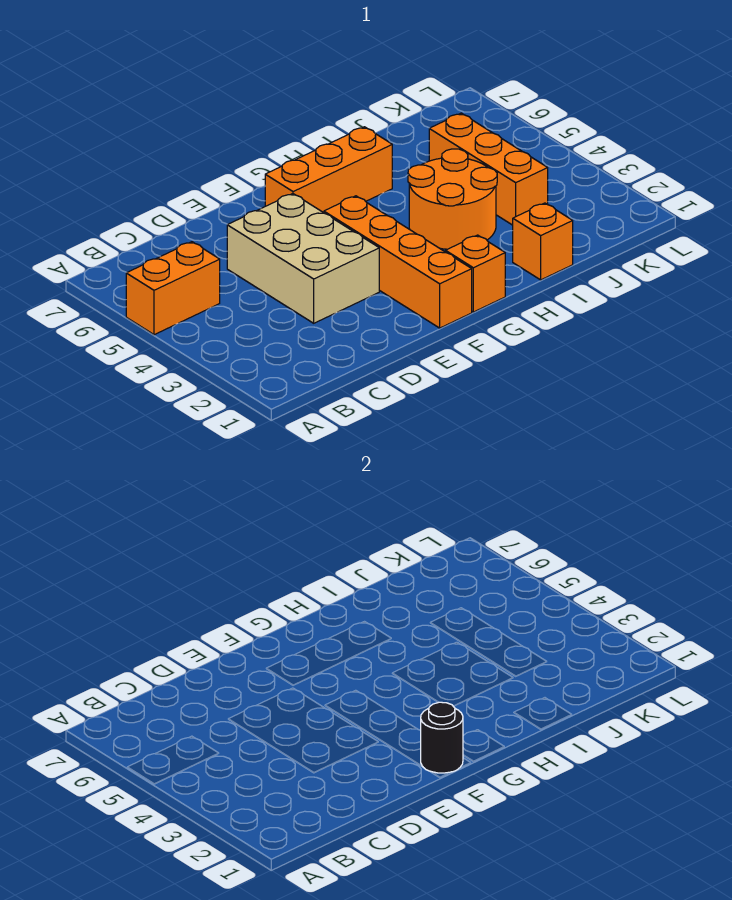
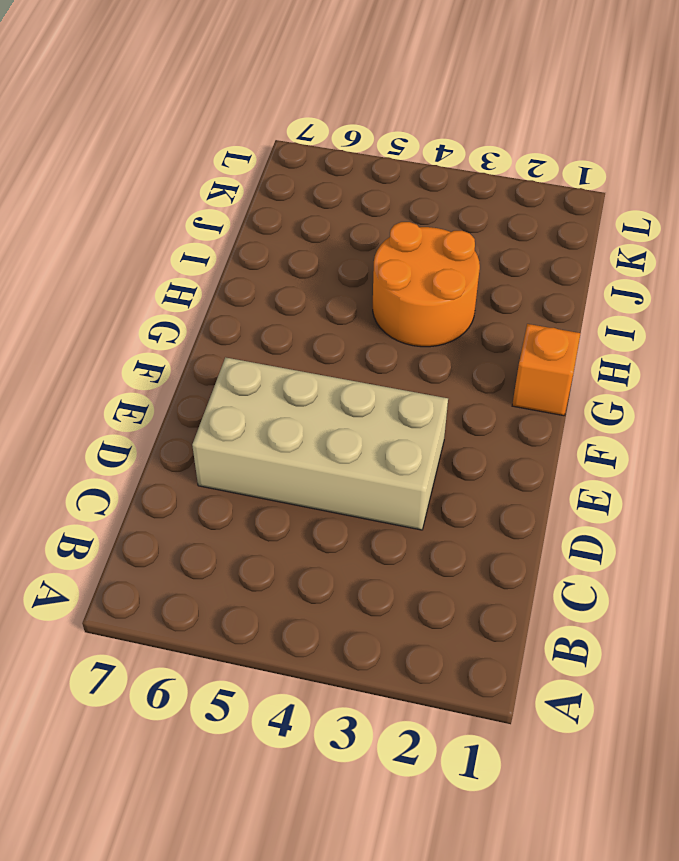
tan brick D3:E6 level 1 -> tan brick D3:E5 level 1
none -> orange brick A5:B5 level 1
none -> orange brick F1:F4 level 1

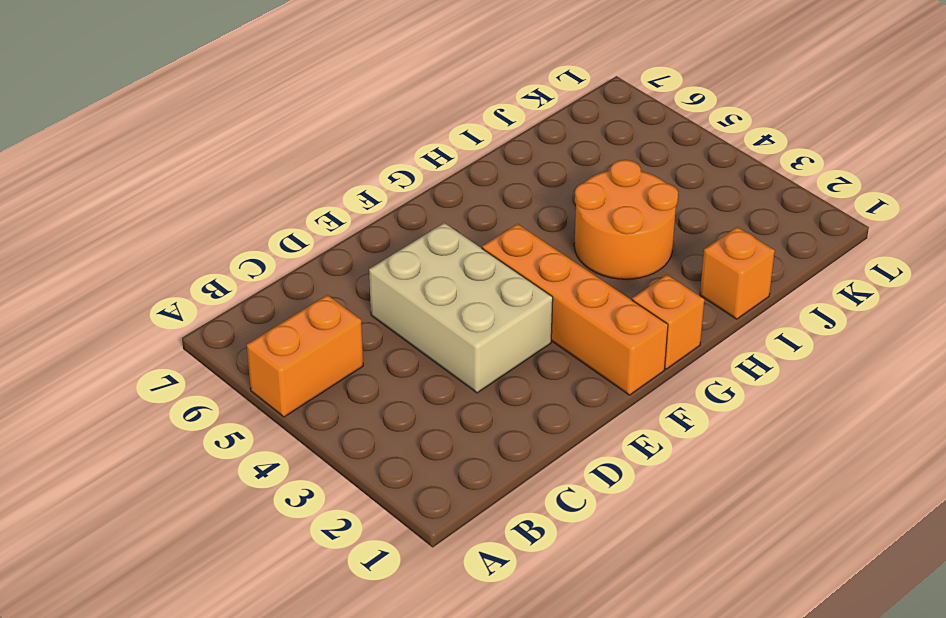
none -> orange brick F6:H6 level 1
none -> orange brick J3:J5 level 1

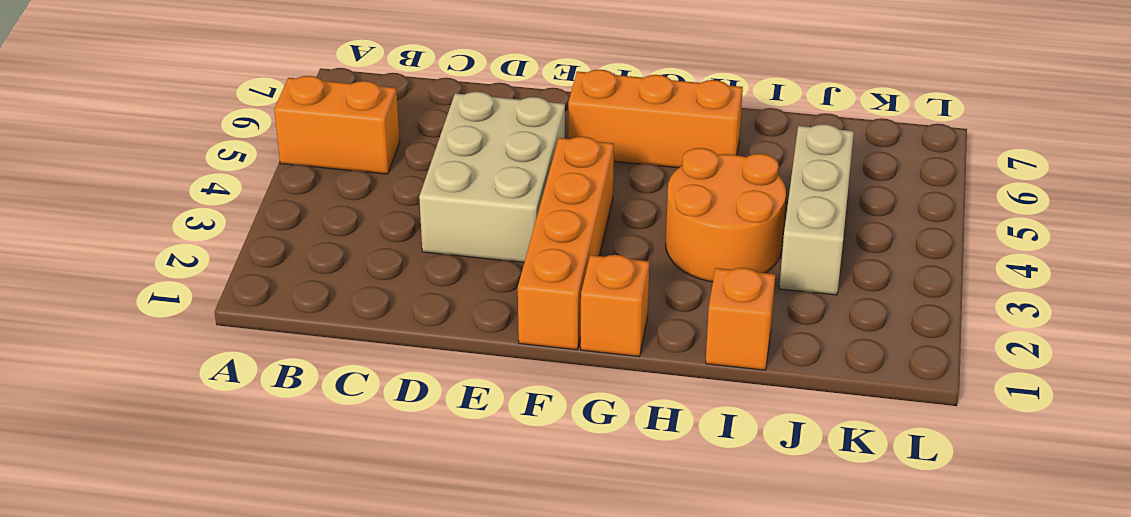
tan brick J3:J5 level 1 -> orange brick J3:J5 level 1
none -> black round brick F1 level 2

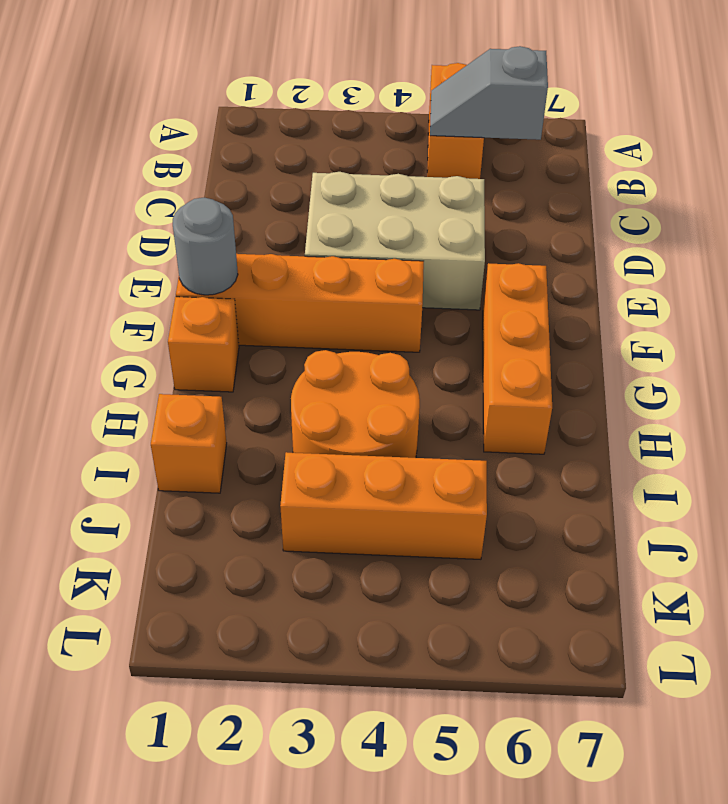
grey slope B5:B6 level 2 top 6 -> none
grey round brick F1 level 2 -> black round brick F1 level 2

